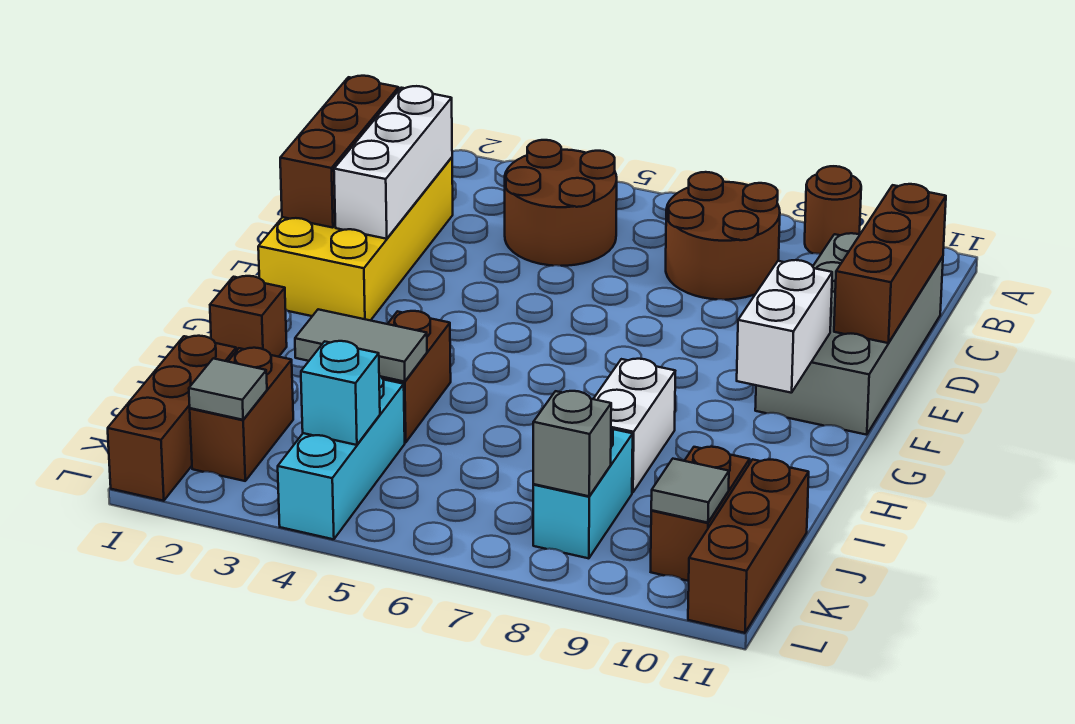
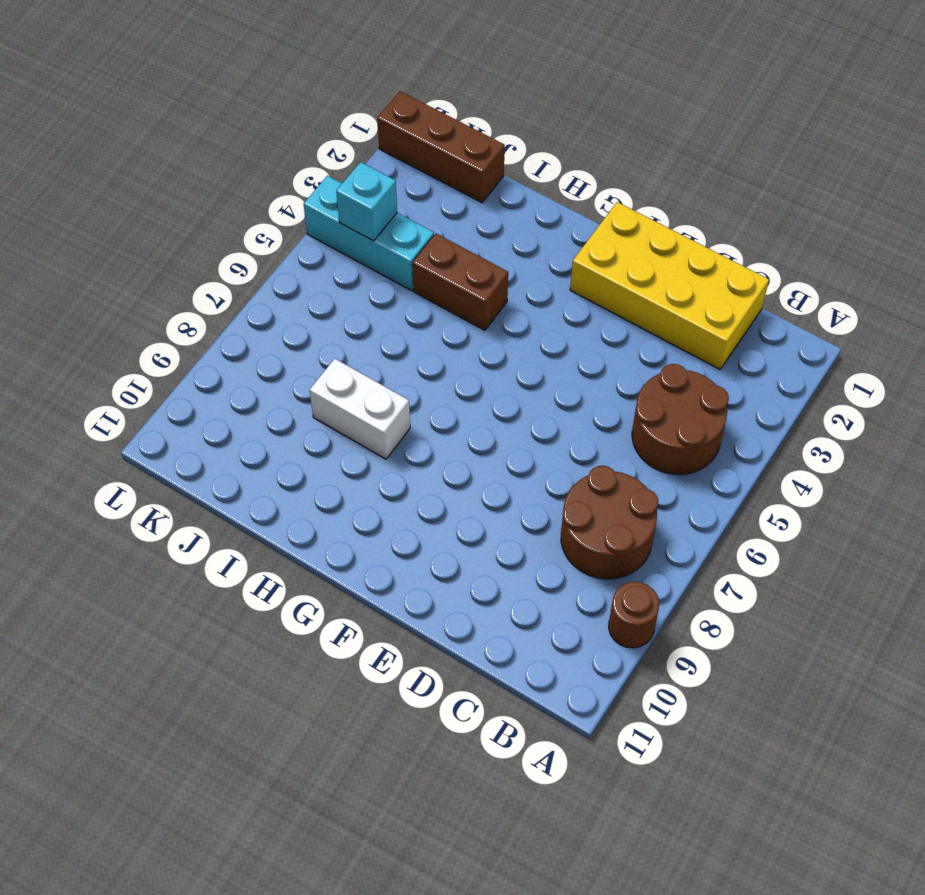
none -> grey brick C10:F11 level 1
none -> brown brick H1 level 1
none -> brown brick J2:K2 level 1

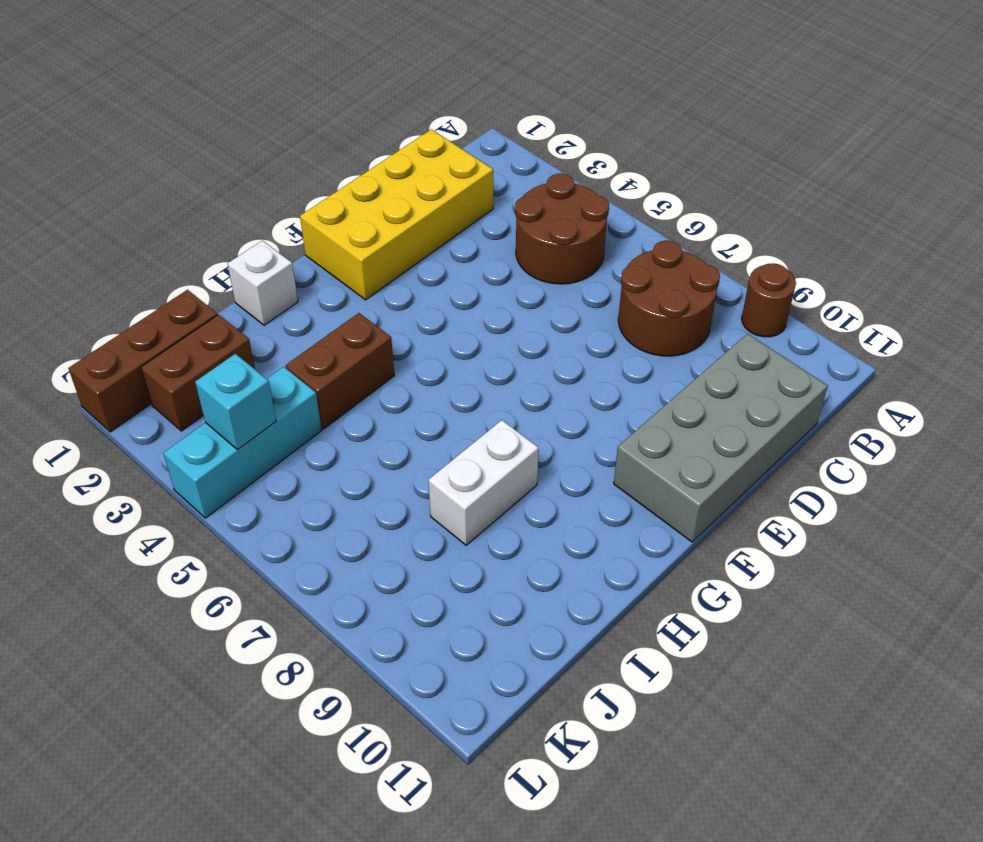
white brick H1 level 1 -> brown brick H1 level 1
none -> cyan brick J8:K8 level 1
none -> brown brick J10:K10 level 1
none -> brown brick J11:L11 level 1

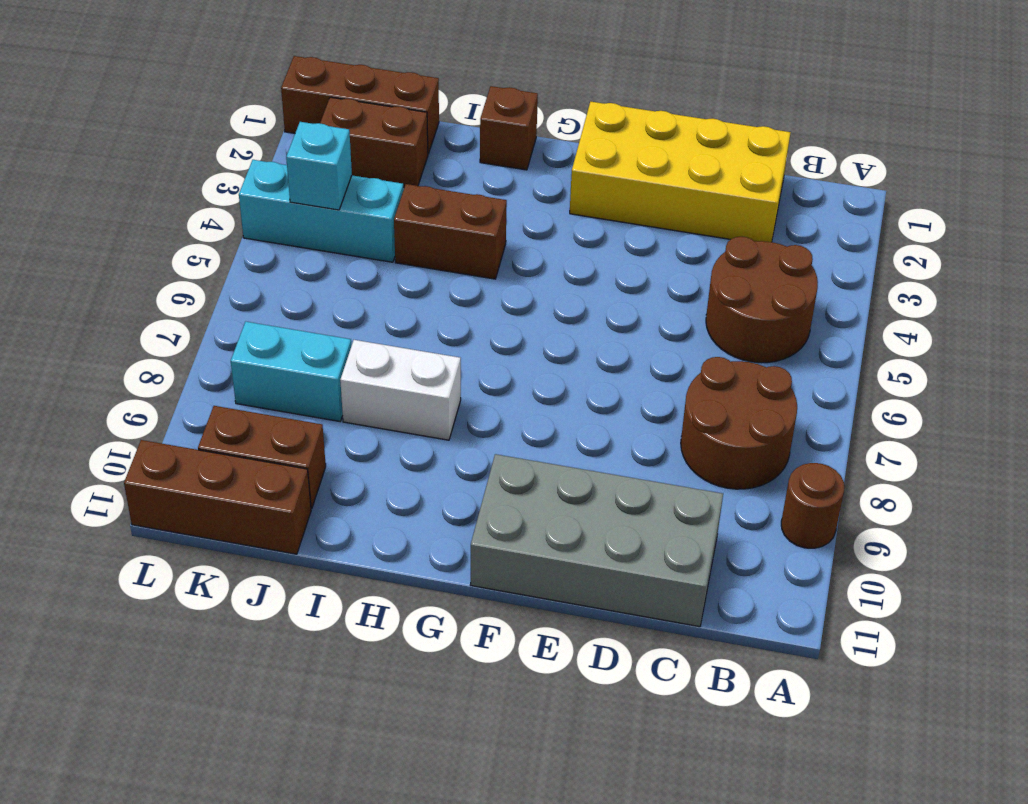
none -> brown brick C1:E1 level 2
none -> white brick C2:E2 level 2
none -> brown brick C11:E11 level 2

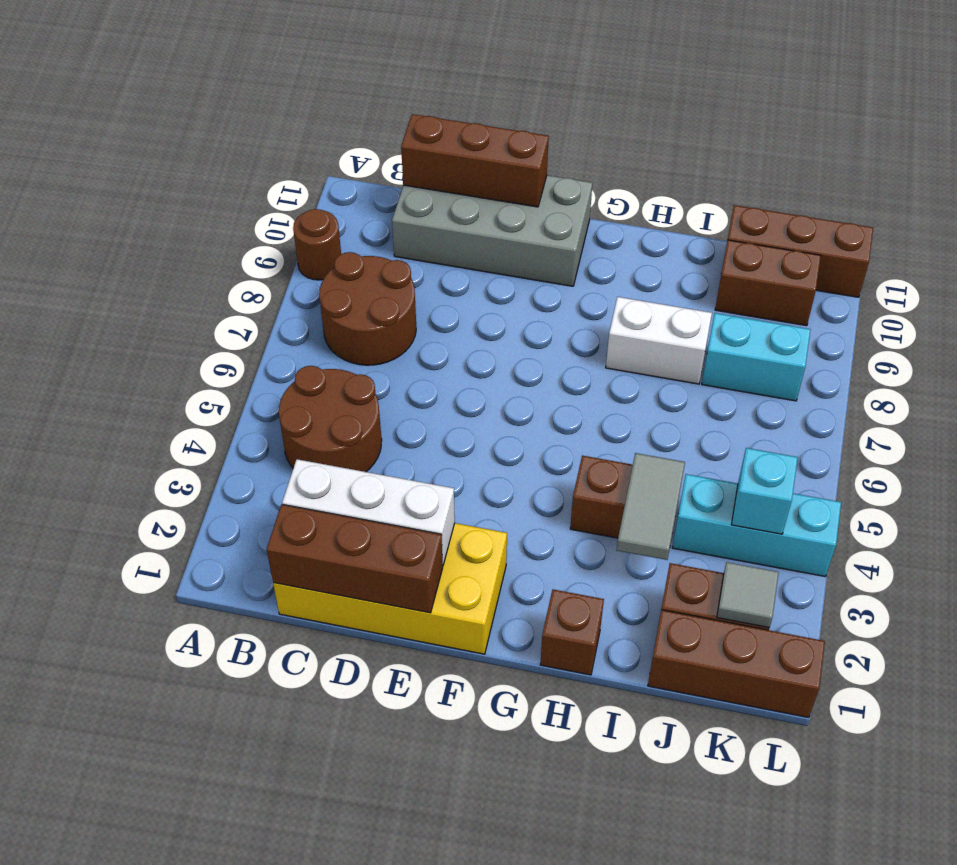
none -> white brick F10:G10 level 2
none -> grey brick K8 level 2
none -> grey tile K10 level 2

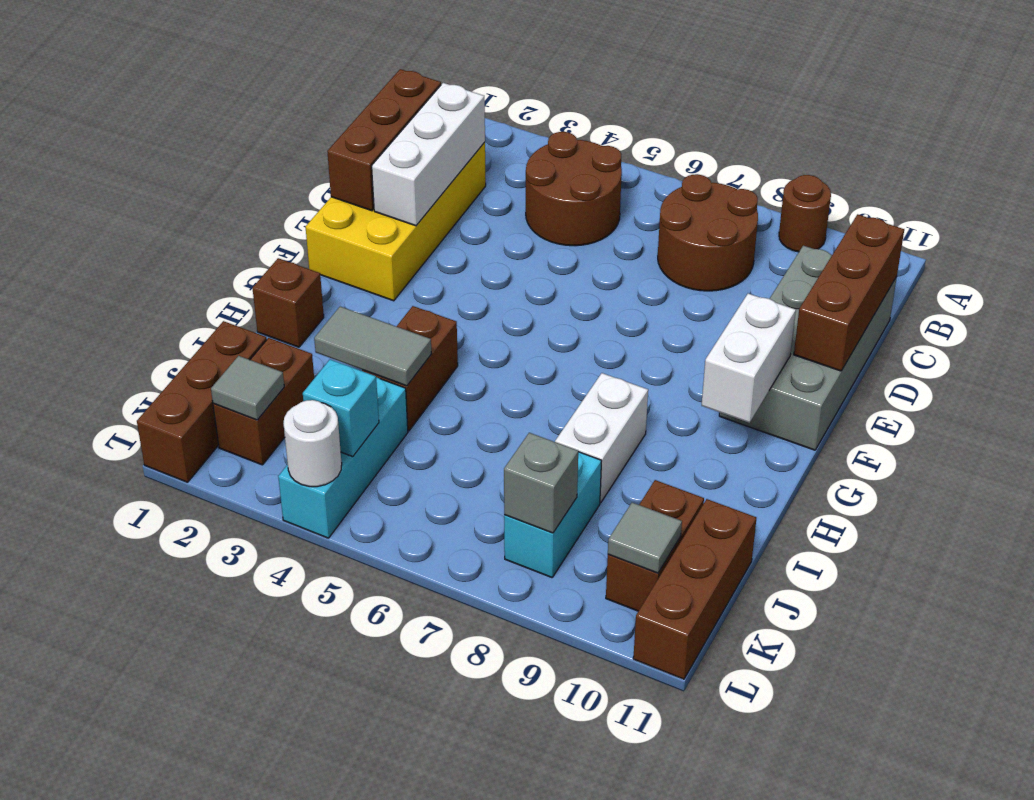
white round brick L4 level 2 -> none

